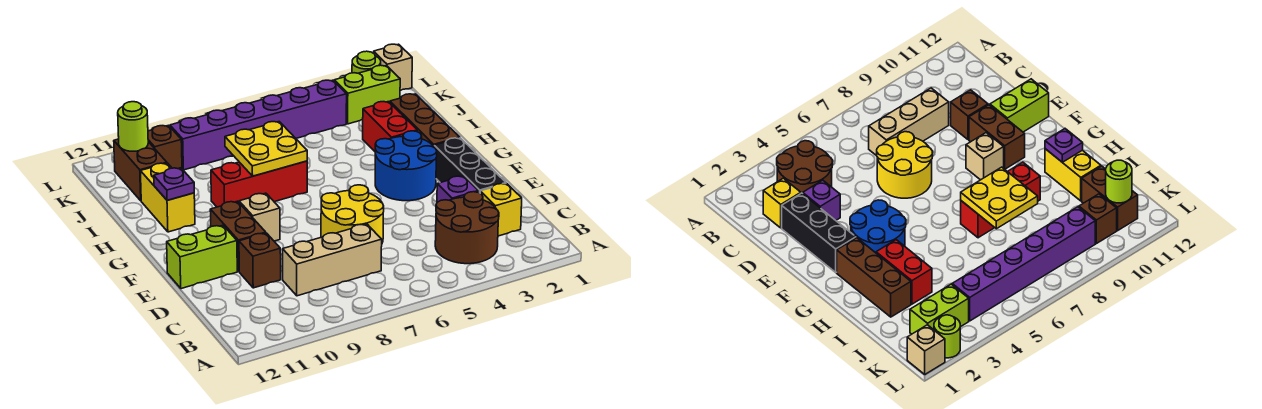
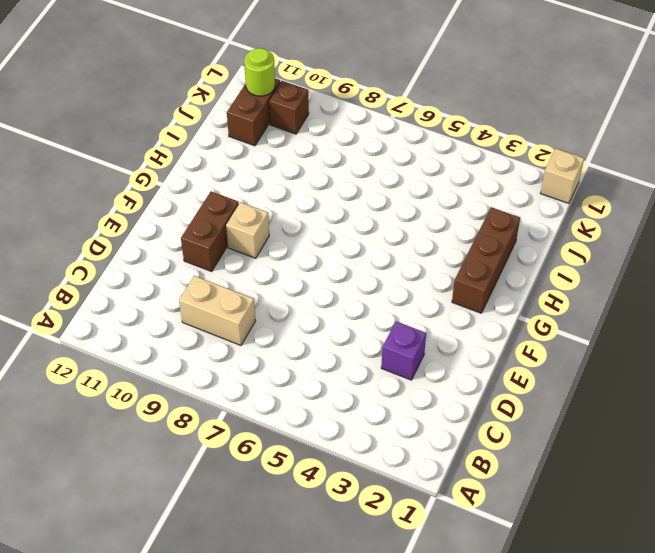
tan brick C8:C9 level 1 -> tan brick C7:C9 level 1
none -> brown round brick B3:C4 level 1
none -> yellow brick C2 level 1
none -> black brick D2:F2 level 1

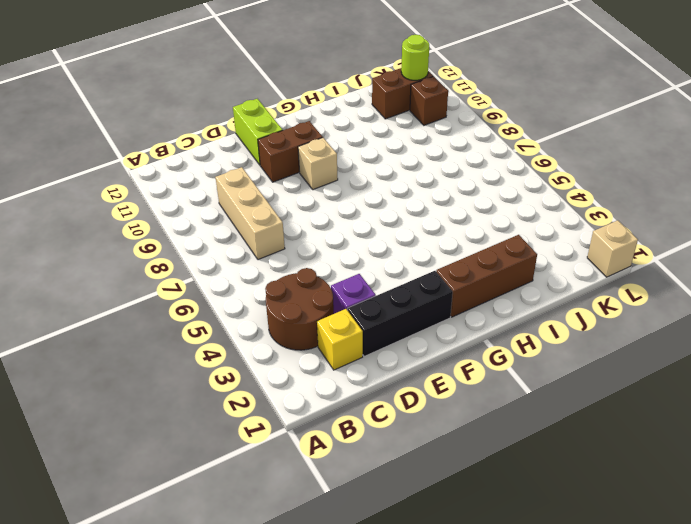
none -> yellow round brick D6:E7 level 1
none -> brown brick D10 level 1
none -> blue round brick F3:G4 level 1

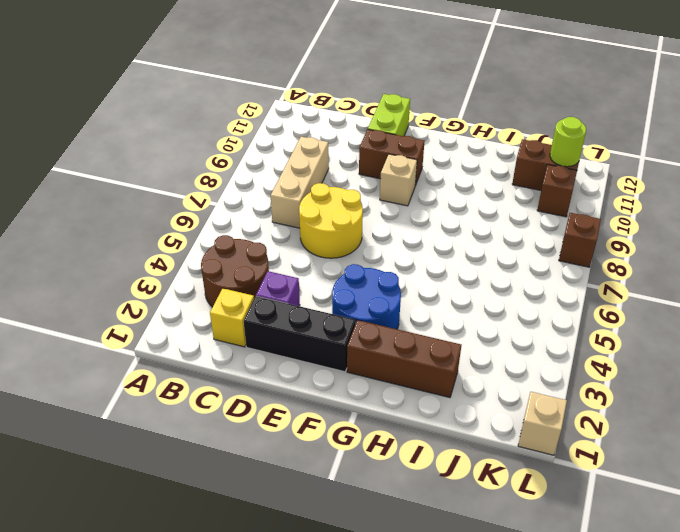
brown brick L8 level 1 -> brown brick D10 level 1
none -> red brick H3:I3 level 1
none -> red brick H7:H9 level 1
none -> yellow brick H11:I11 level 1

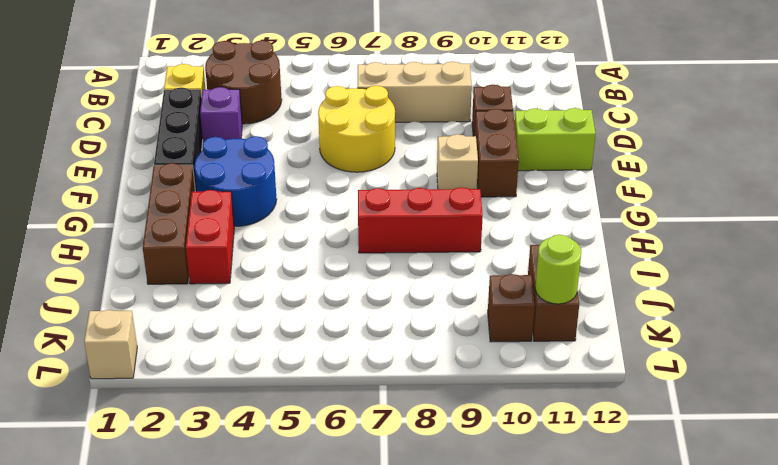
none -> yellow brick H11:I11 level 1
none -> lime brick K2:K3 level 1
none -> purple brick K4:K9 level 1

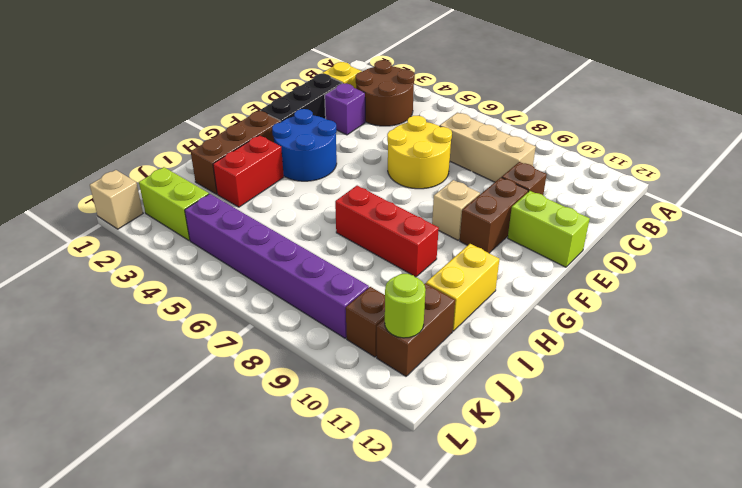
none -> lime round brick L2 level 1
none -> yellow plate H7:I8 level 2
none -> purple plate H11 level 2

